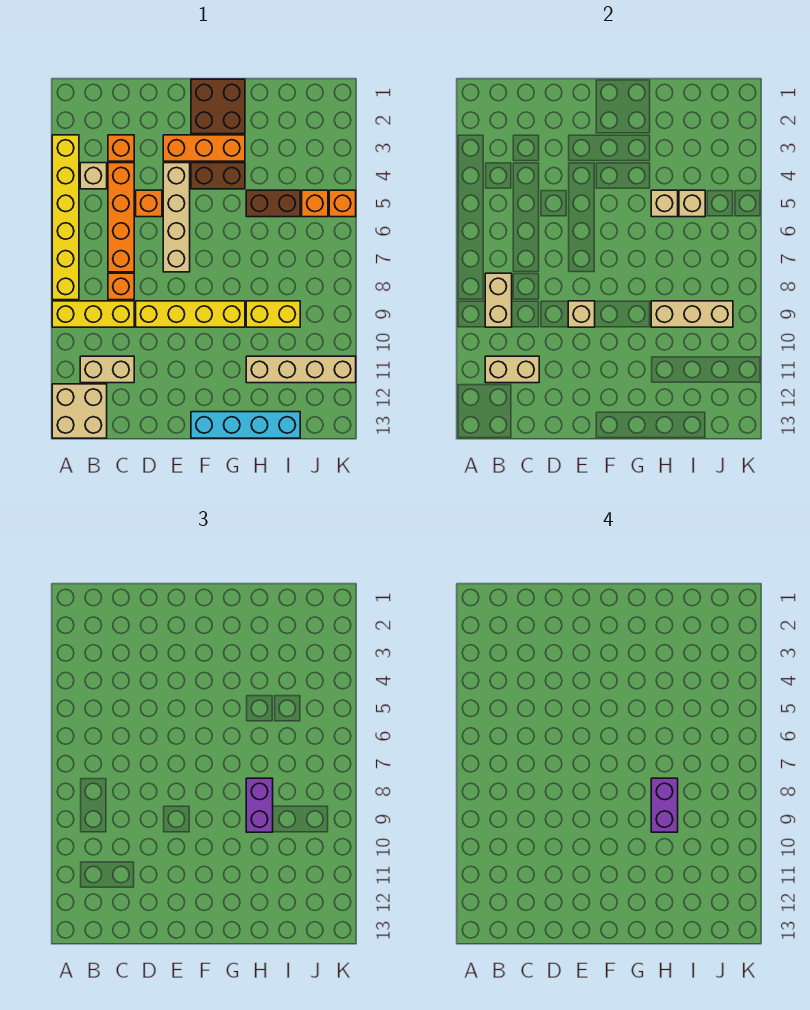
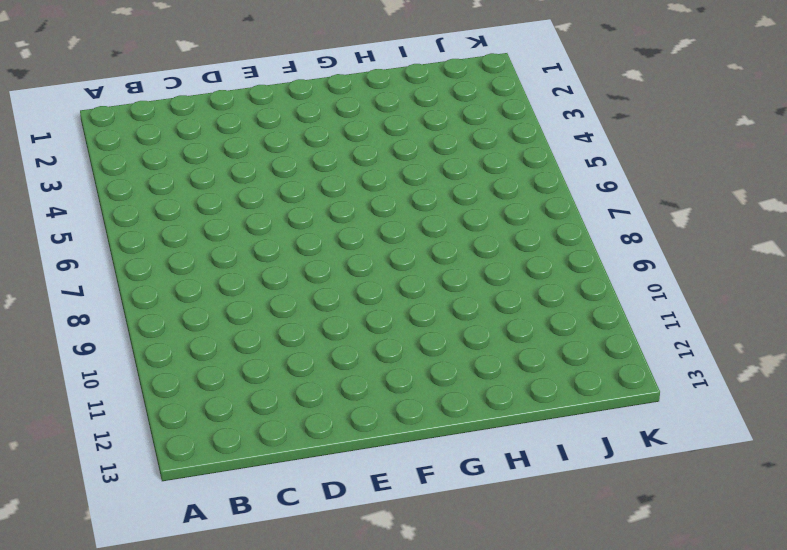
none -> yellow brick A3:A8 level 1
none -> yellow brick A9:C9 level 1
none -> tan brick A12:B13 level 1

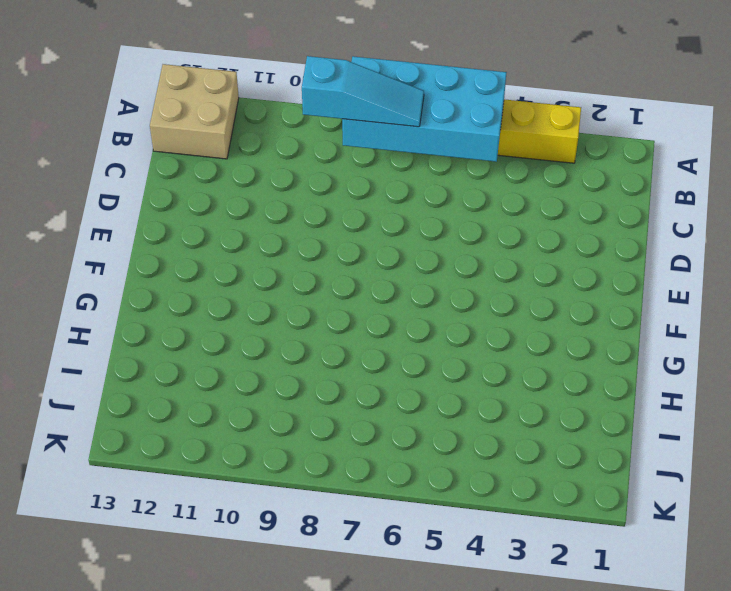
cyan brick A5:B8 level 2 -> tan brick B8:B9 level 2
cyan slope B7:B9 level 3 top 9 -> none
none -> yellow brick A9:C9 level 1
none -> tan brick B4 level 1
none -> tan brick B11:C11 level 1

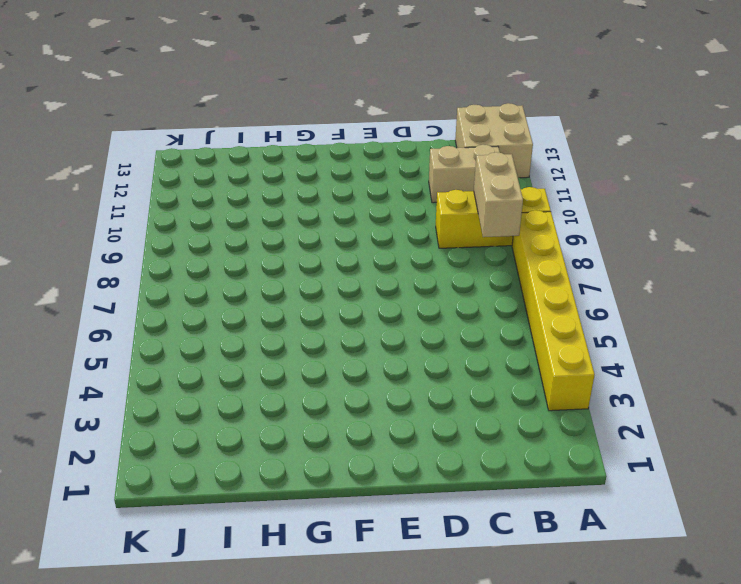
none -> tan brick B4 level 1
none -> orange brick C3 level 1
none -> orange brick C4:C7 level 1

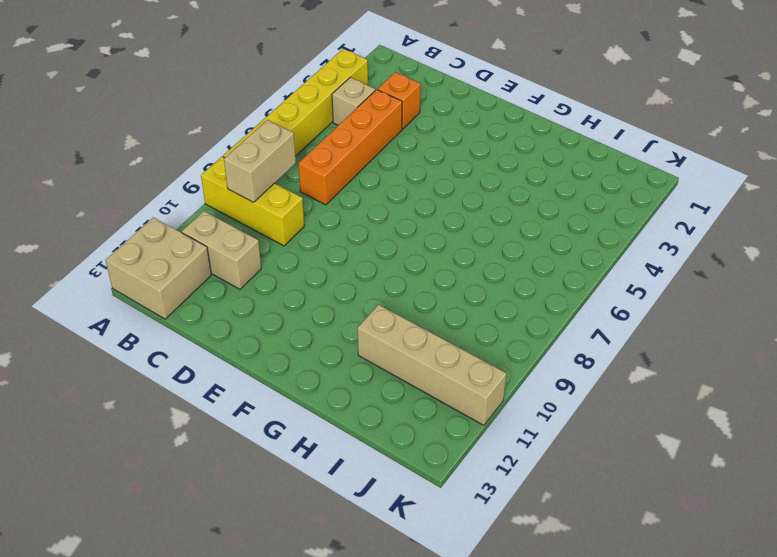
none -> orange brick C8 level 1
none -> orange brick D5 level 1
none -> yellow brick D9:G9 level 1

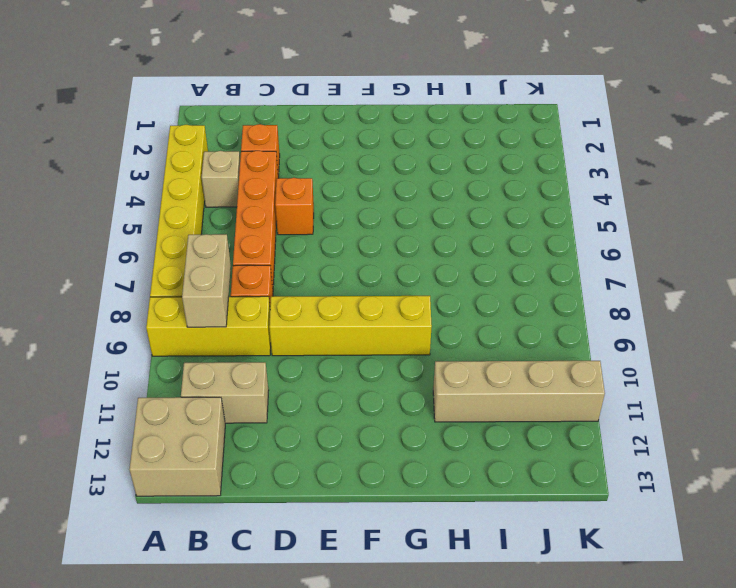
none -> orange brick E3:G3 level 1
none -> tan brick E4:E7 level 1
none -> brown brick F1:G2 level 1

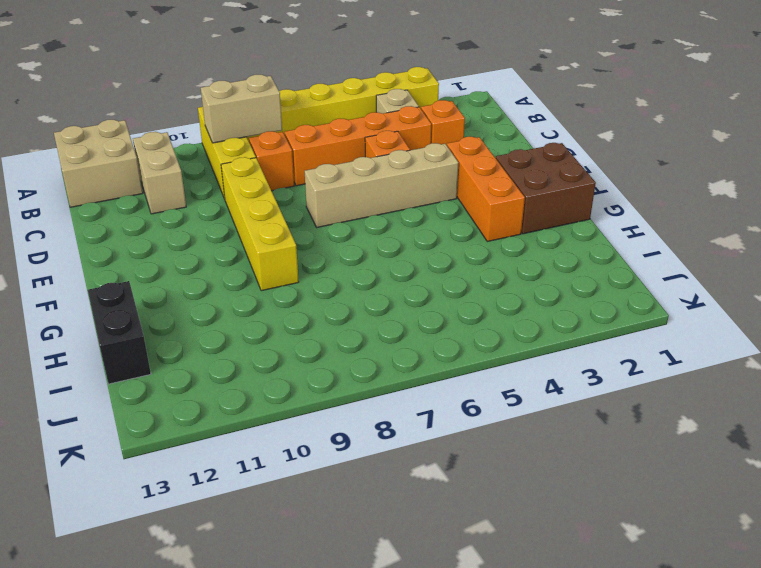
black brick H13:I13 level 1 -> cyan brick F13:I13 level 1
none -> brown brick F4:G4 level 1
none -> brown brick H5:I5 level 1
none -> yellow brick H9:I9 level 1

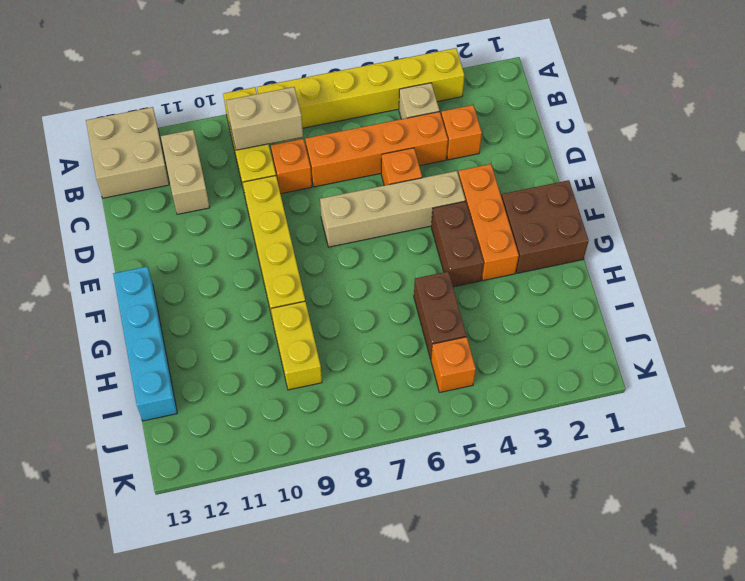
none -> tan brick H11:K11 level 1
none -> orange brick K5 level 1
none -> tan brick B11:C11 level 2

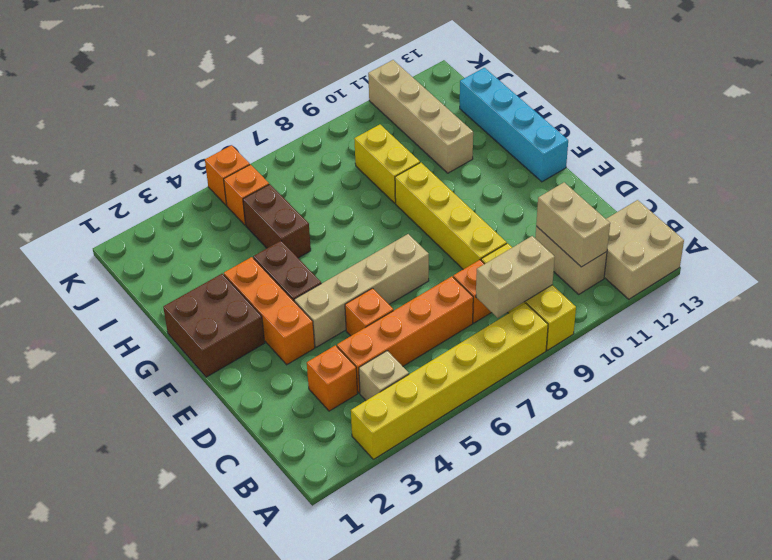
none -> tan brick E9 level 2
none -> tan brick H5 level 2
none -> tan brick H9:J9 level 2

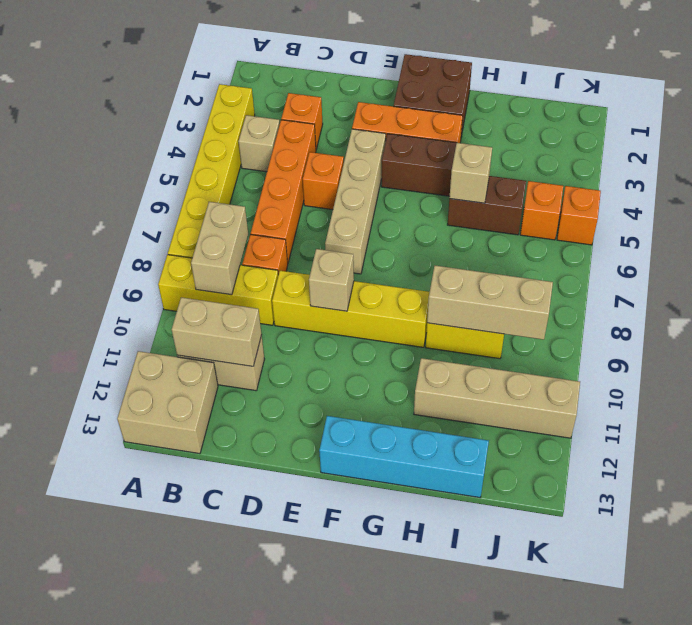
none -> tan brick I5 level 2
none -> purple brick H8:H9 level 3
none -> purple brick H8:H9 level 4

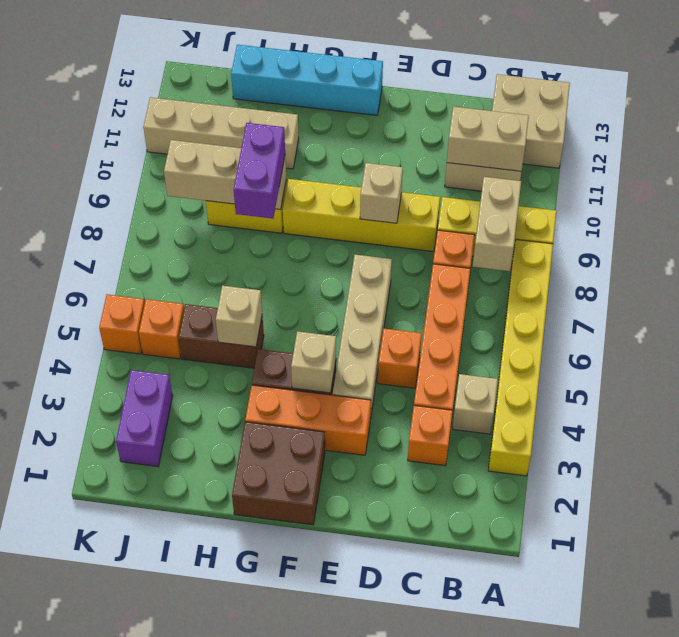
tan brick F4 level 2 -> tan brick I5 level 2
purple brick J2:J3 level 1 -> purple brick H8:H9 level 4

